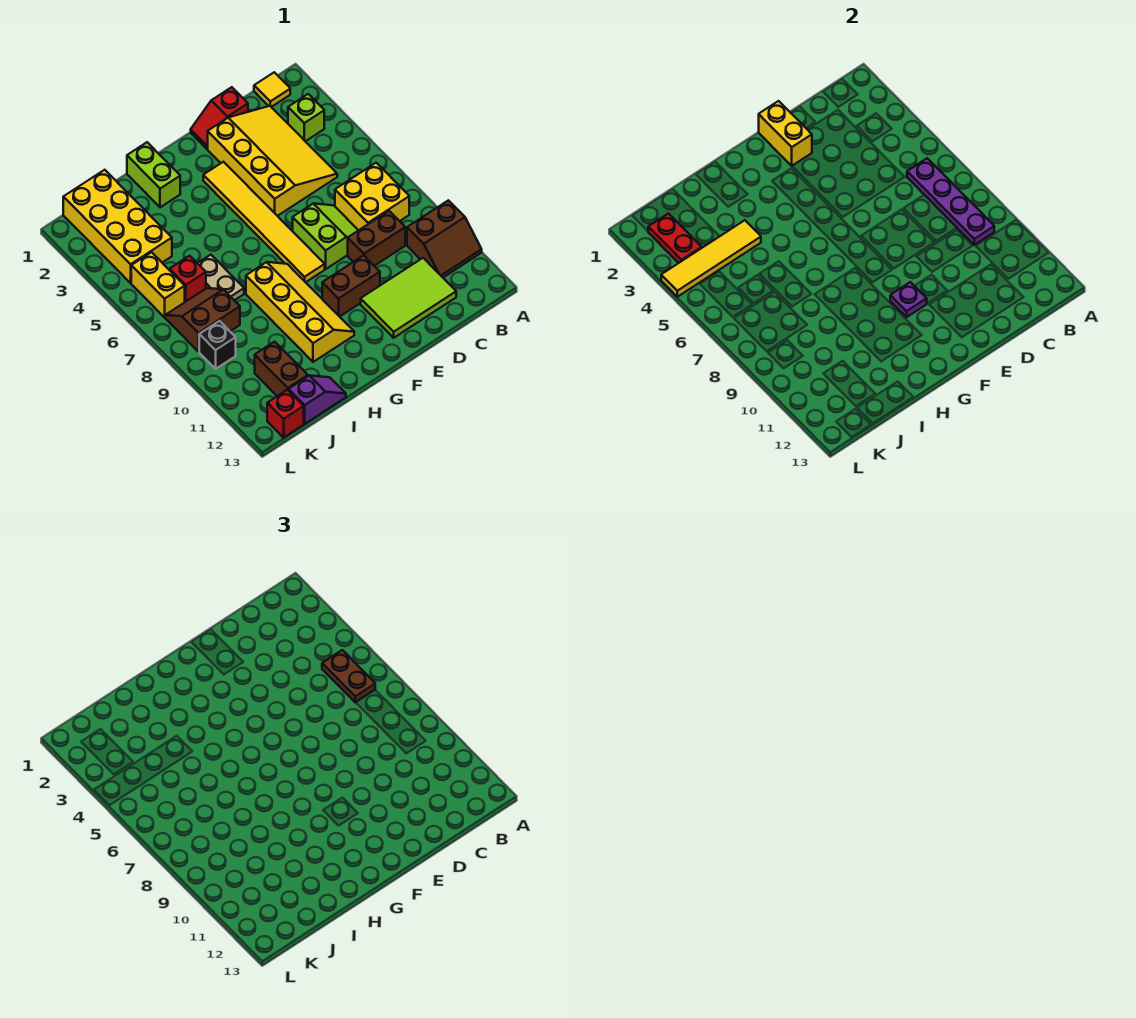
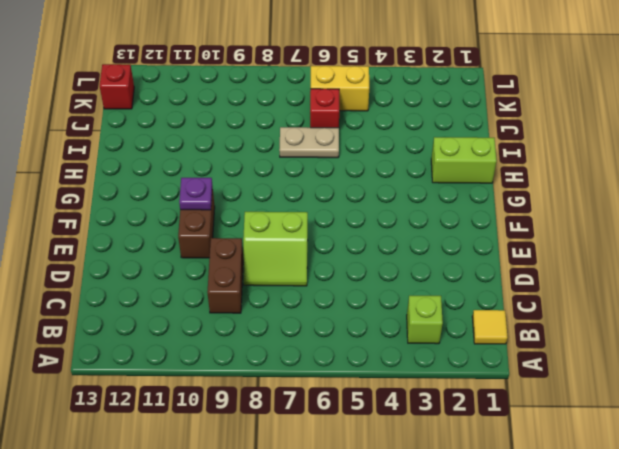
none -> brown slope A10:B11 level 1 top 10
none -> yellow brick B7:C8 level 1
none -> yellow slope C2:E5 level 1 top E

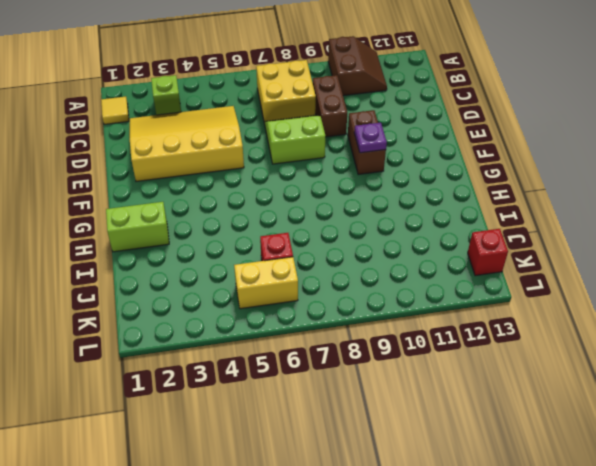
none -> lime tile C11:E12 level 1
none -> red slope D1:E1 level 1 top D
none -> yellow tile F3:F8 level 1

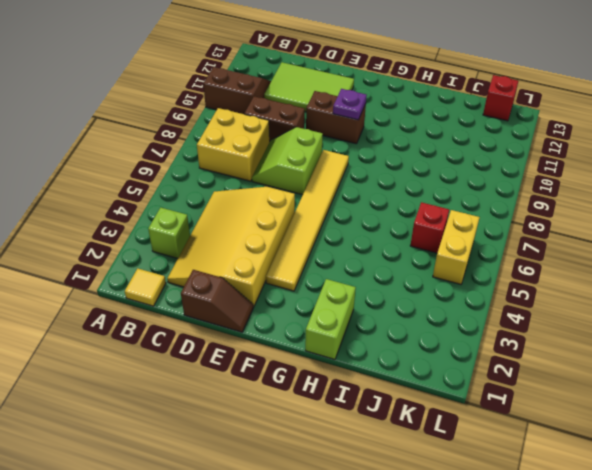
brown slope D1:E1 level 1 top D -> red slope D1:E1 level 1 top D
none -> yellow slope G8:H11 level 1 top H
none -> tan plate I6:I7 level 1
none -> purple slope I13:J13 level 1 top J

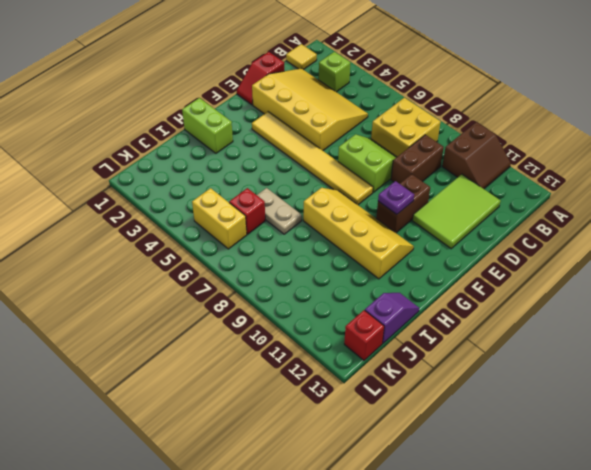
none -> yellow brick J1:K4 level 1
none -> brown slope J7:K8 level 1 top 8
none -> brown brick J11:J12 level 1

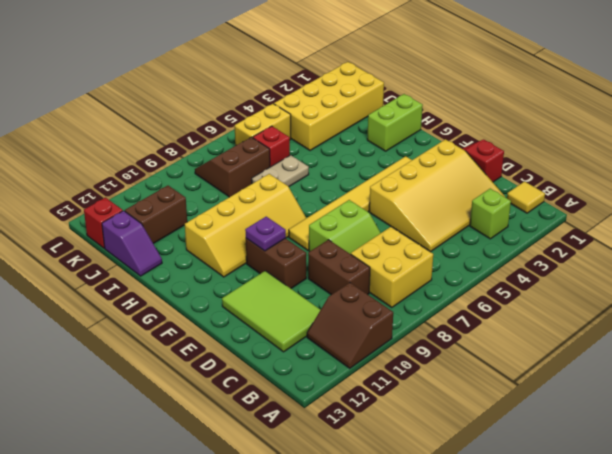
brown slope J7:K8 level 1 top J -> brown slope J7:K8 level 1 top 8
none -> black brick K9 level 1
none -> purple plate B6:B9 level 2
none -> yellow brick E1:E2 level 2

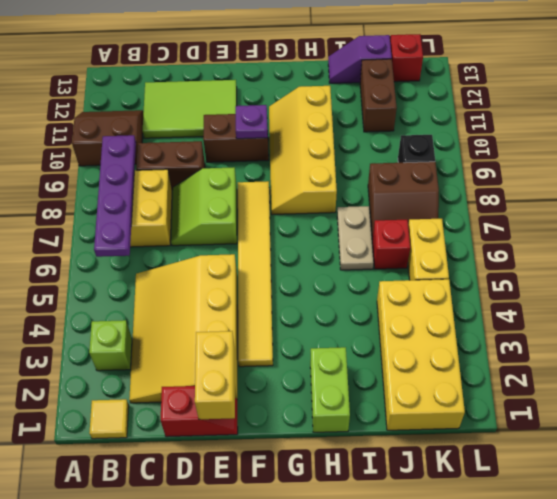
none -> yellow tile I4:L4 level 2
none -> red plate K2:K3 level 2
none -> brown plate B5:B6 level 3

